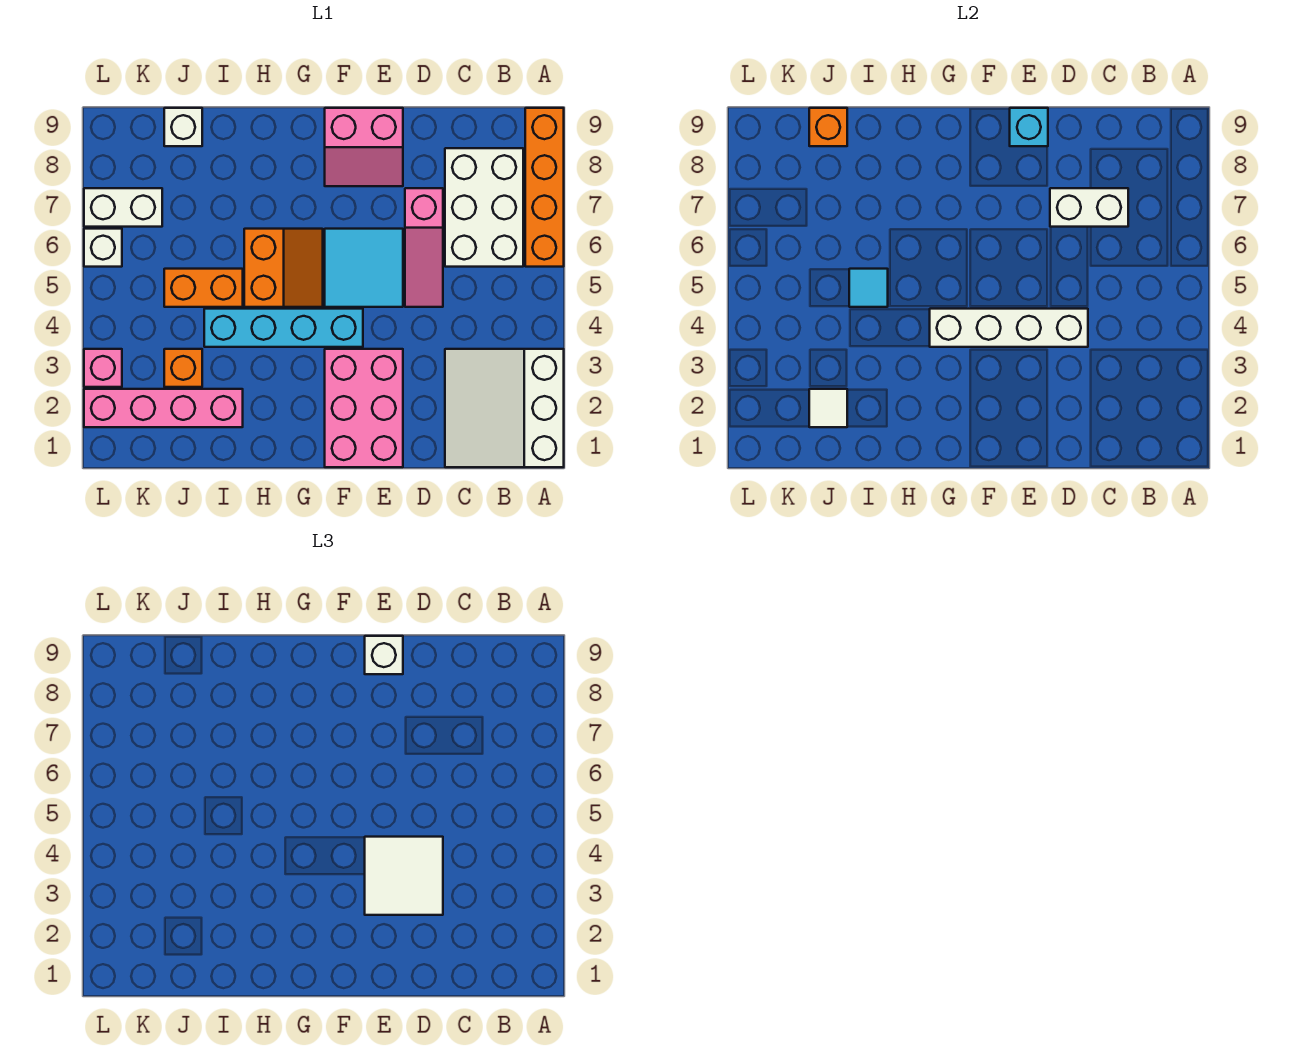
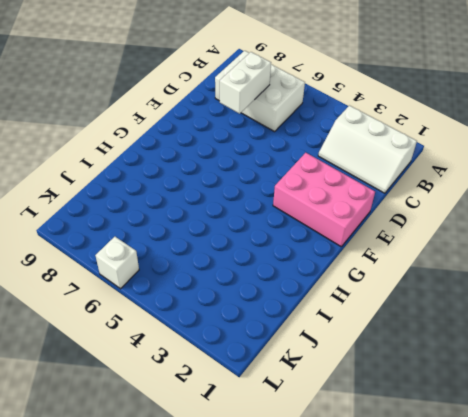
white slope B1:C3 level 1 top B -> white slope A1:C3 level 1 top A
none -> orange brick A6:A9 level 1
none -> pink slope D5:D7 level 1 top 7
none -> cyan tile E5:F6 level 1

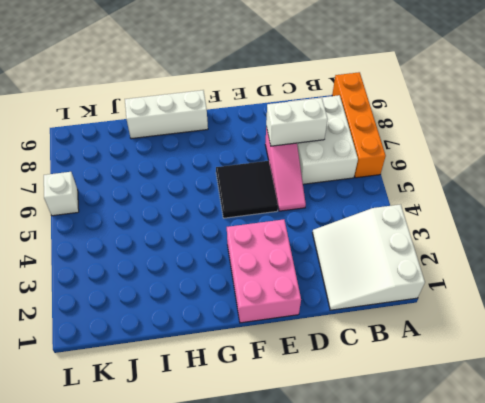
black tile E5:F6 level 1 -> cyan tile E5:F6 level 1
white brick G9:I9 level 1 -> none
none -> pink slope E8:F9 level 1 top 9
none -> cyan brick F4:I4 level 1
none -> orange slope G5:H6 level 1 top H

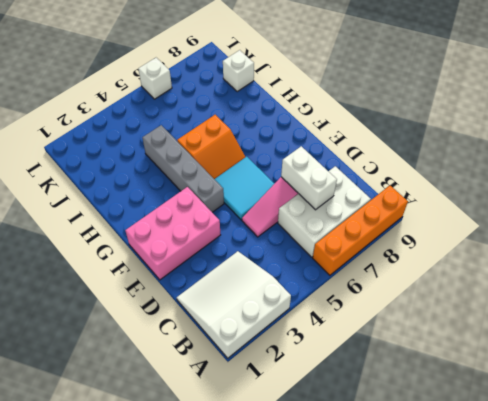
grey brick F4:I4 level 1 -> cyan brick F4:I4 level 1
none -> pink slope E8:F9 level 1 top 9
none -> pink brick I2:L2 level 1
none -> orange brick I5:J5 level 1

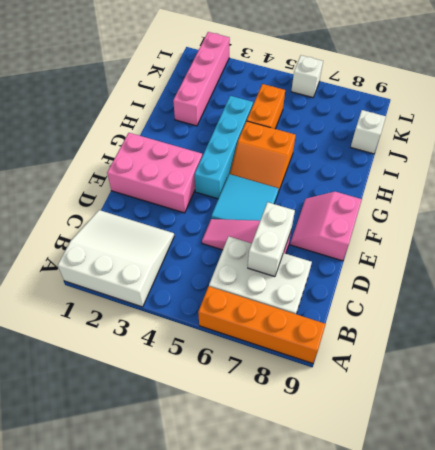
none -> orange brick J3 level 1
none -> white brick K7:L7 level 1
none -> pink brick L3 level 1

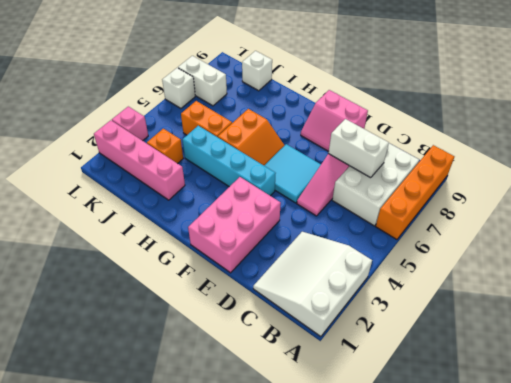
none -> white brick D4:G4 level 2
none -> cyan brick E9 level 2
none -> cyan tile I5 level 2

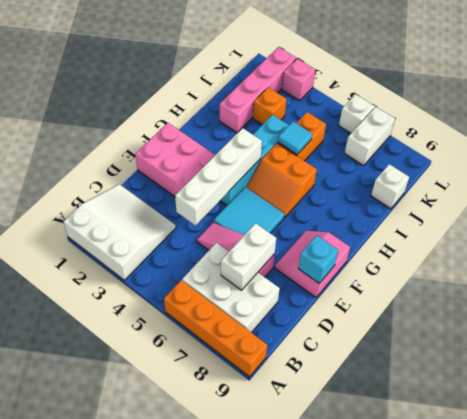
none -> white tile J2 level 2
none -> orange brick J9 level 2
none -> white tile D3:E4 level 3

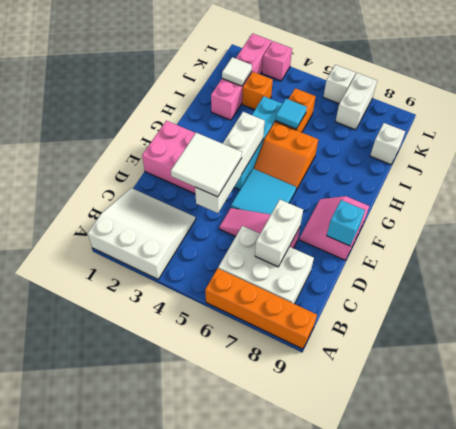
none -> orange brick J9 level 2
none -> white brick E9 level 3

